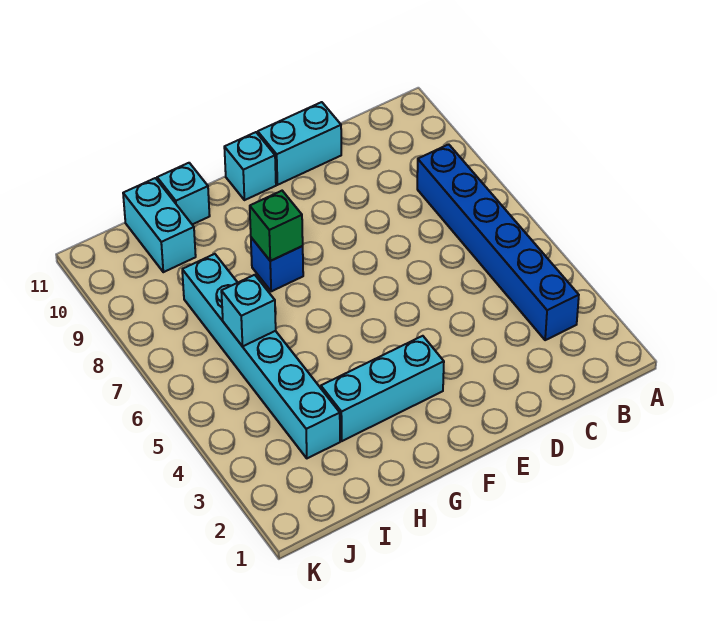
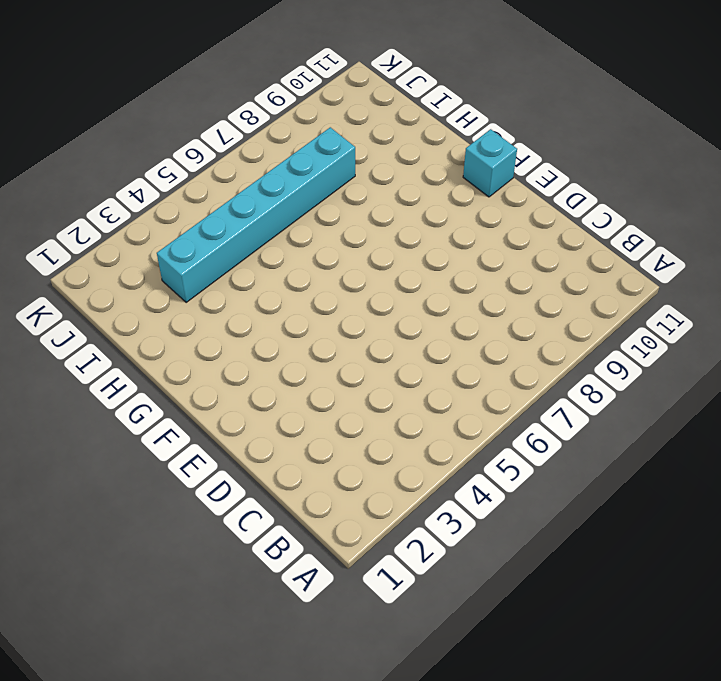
none -> blue brick B3:B8 level 1
none -> cyan brick D11:E11 level 1

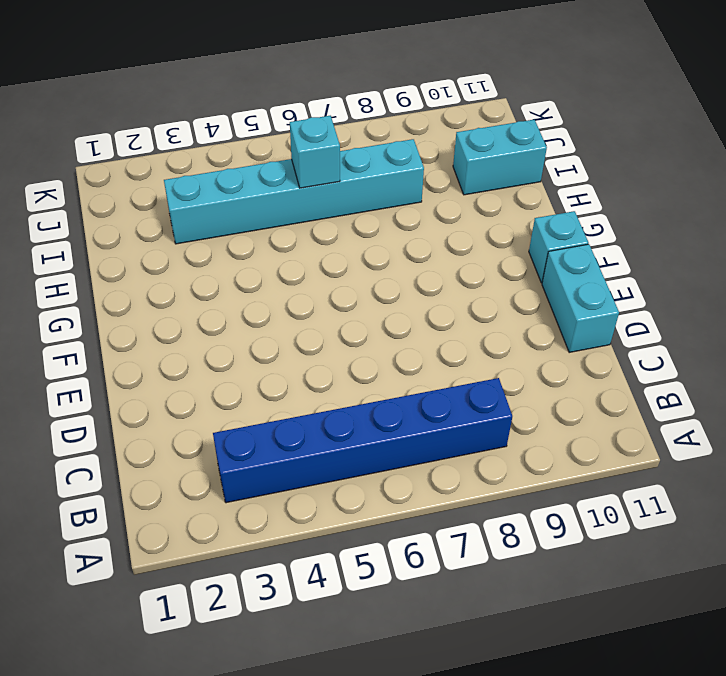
none -> cyan brick F3:H3 level 1
none -> blue brick G8 level 1

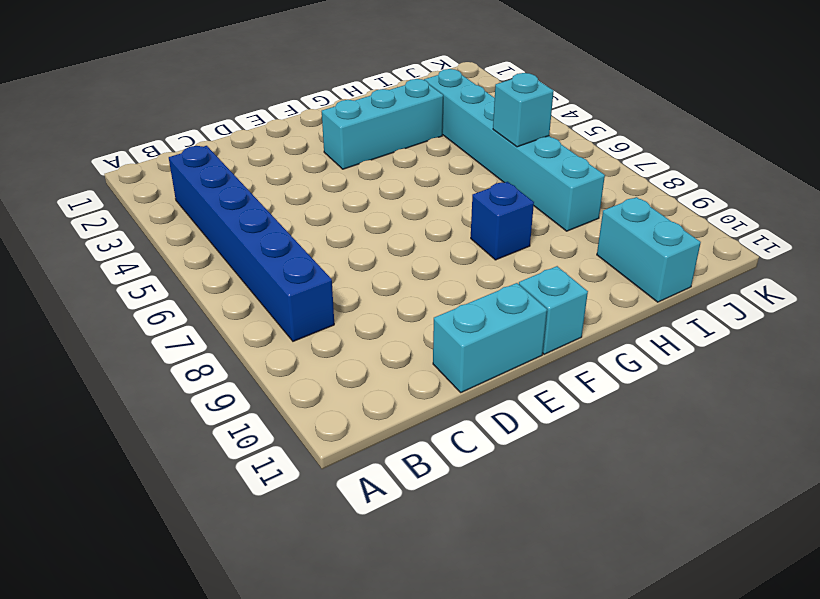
none -> cyan brick H11 level 1
none -> green brick G8 level 2

